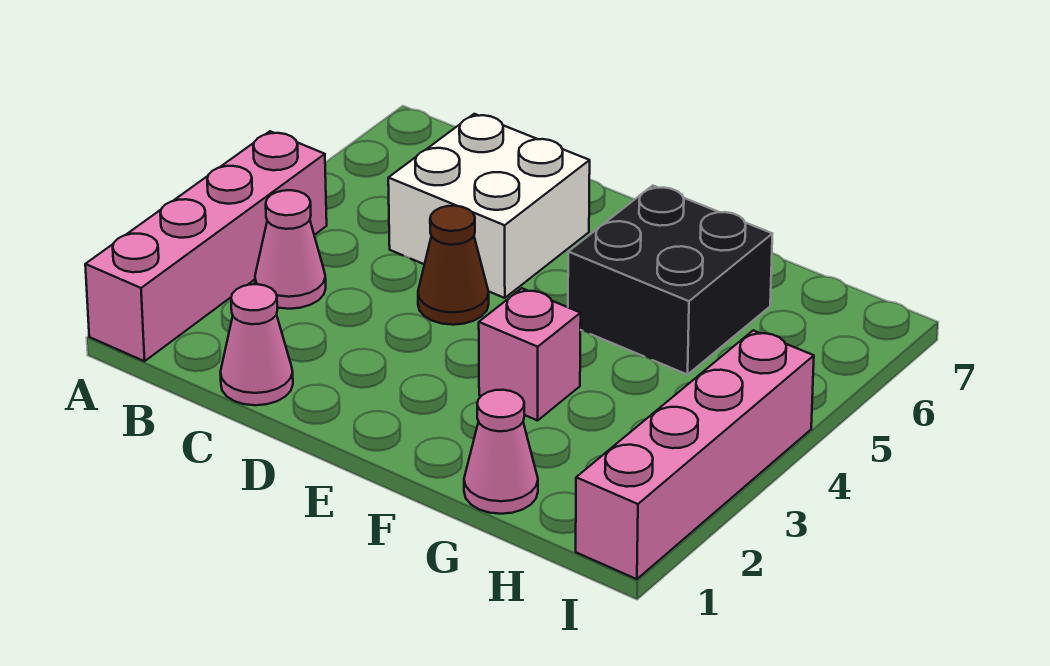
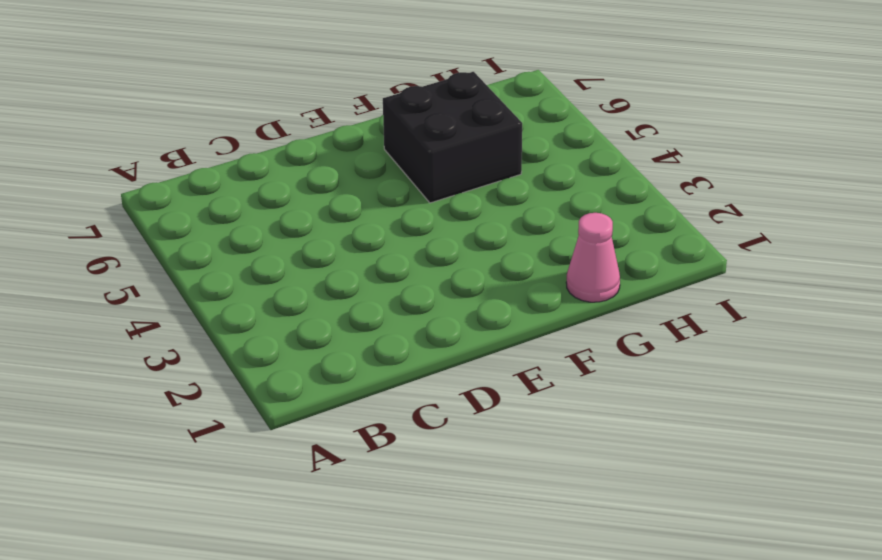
none -> pink brick A1:A4 level 1
none -> pink cone B3 level 1

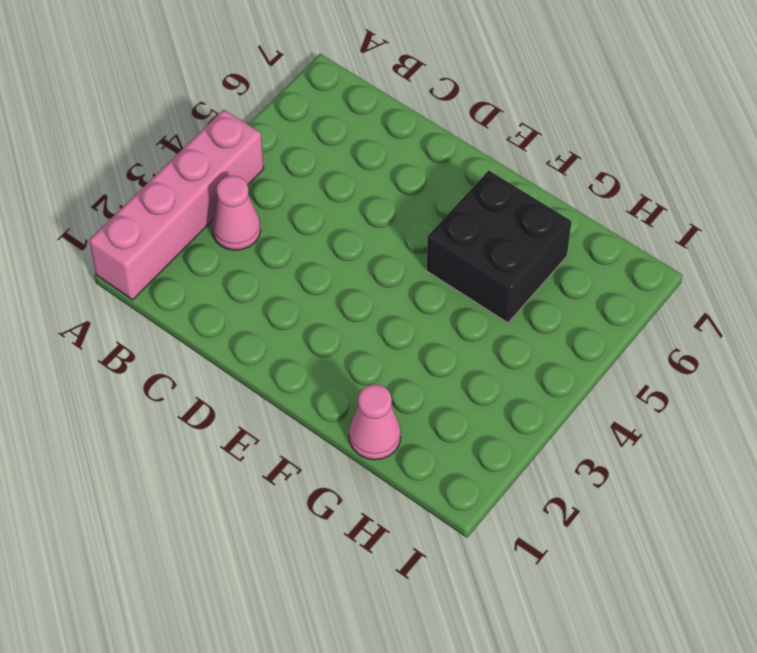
none -> pink cone C1 level 1
none -> white brick C5:D6 level 1

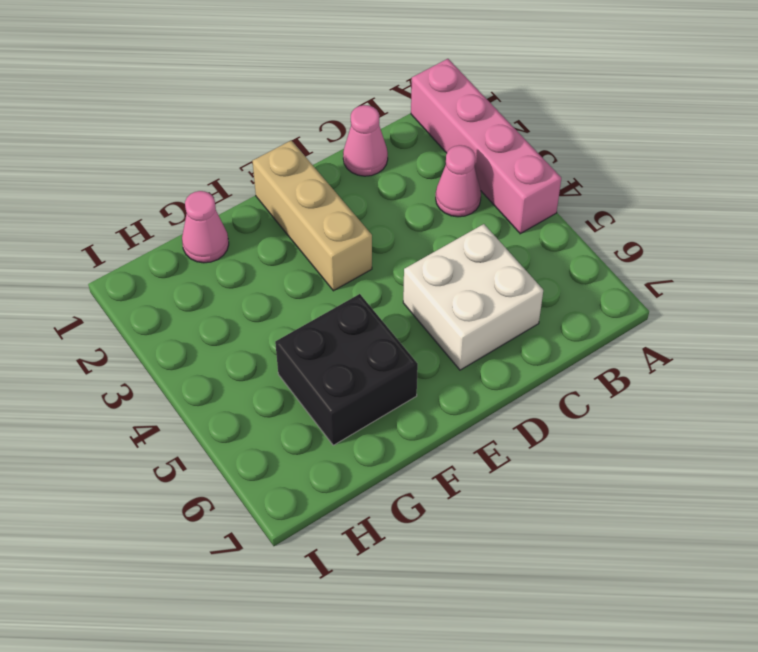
tan brick E1:E3 level 1 -> none
none -> brown cone D4 level 1
none -> pink brick F3 level 1

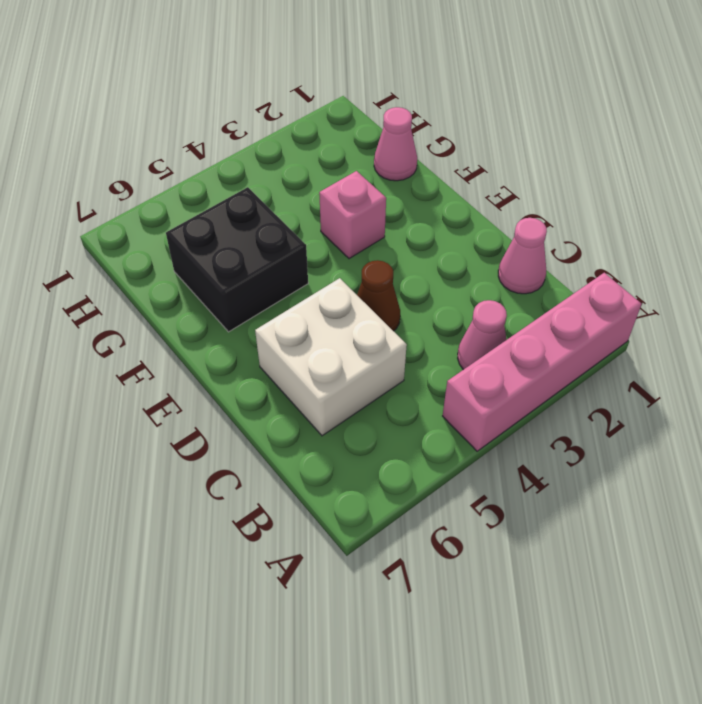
none -> pink brick I1:I4 level 1

